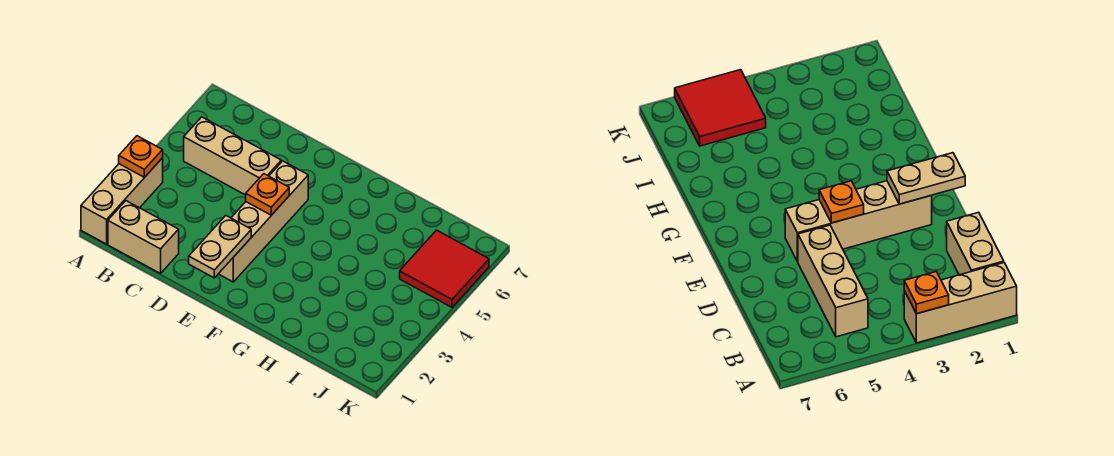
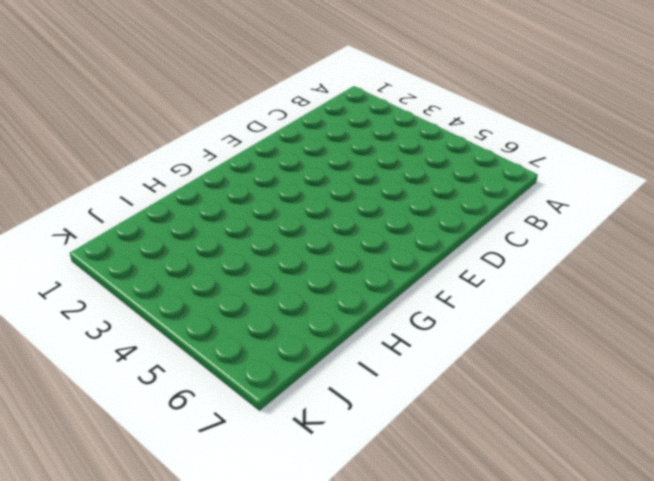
none -> tan brick A1:A3 level 1
none -> tan brick B1:C1 level 1

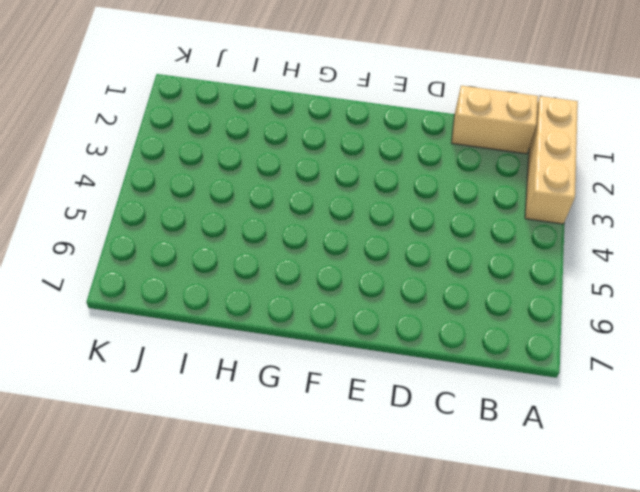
none -> tan brick B5:D5 level 1
none -> tan brick E2:E5 level 1

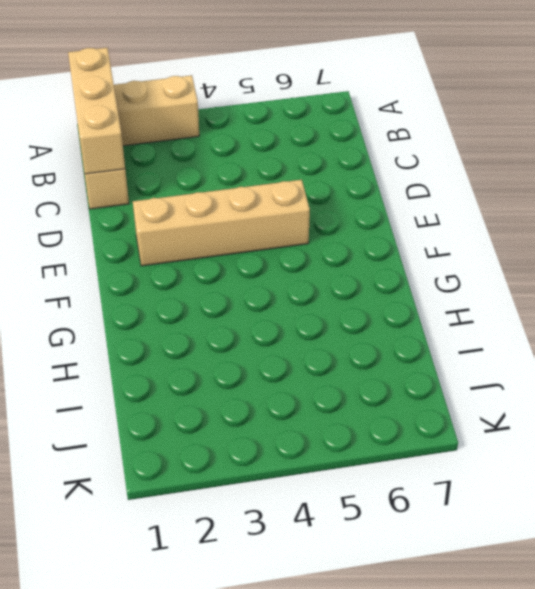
tan brick A1:C1 level 2 -> tan brick B5:D5 level 1
none -> red tile J5:K6 level 1
none -> orange plate A3 level 2

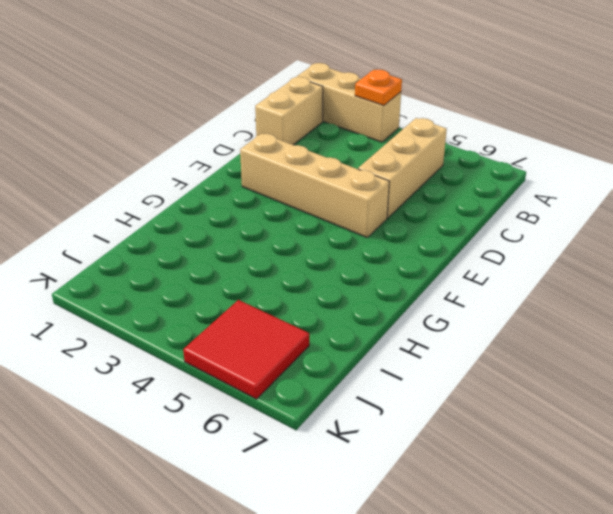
none -> tan plate E1:E2 level 2
none -> orange plate E4 level 2

